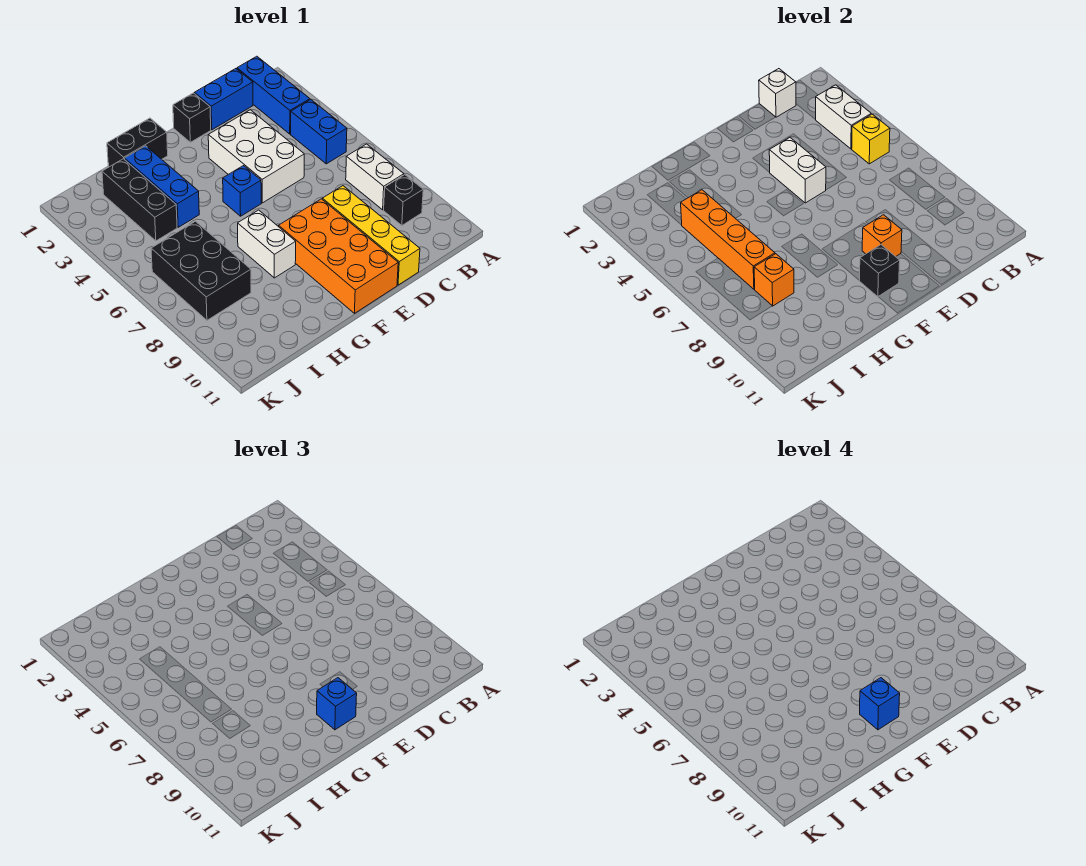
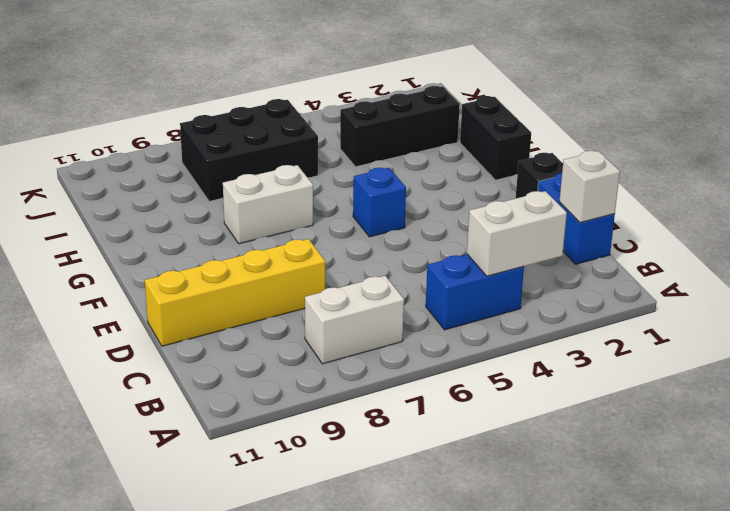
none -> blue brick B1:B3 level 1
none -> black brick B9 level 1
none -> white brick D3:E5 level 1

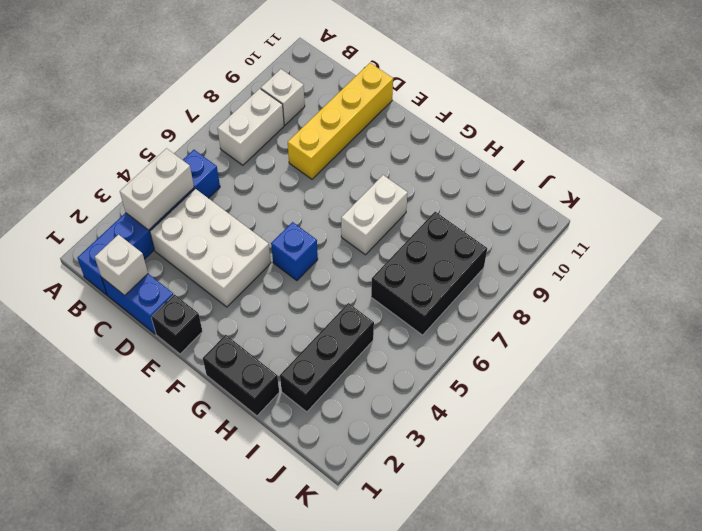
white brick B9 level 1 -> black brick B9 level 1
white brick C3:E4 level 1 -> white brick D3:E5 level 1
none -> orange brick E8:F11 level 1
none -> blue brick H2:H4 level 1
none -> yellow brick B5 level 2

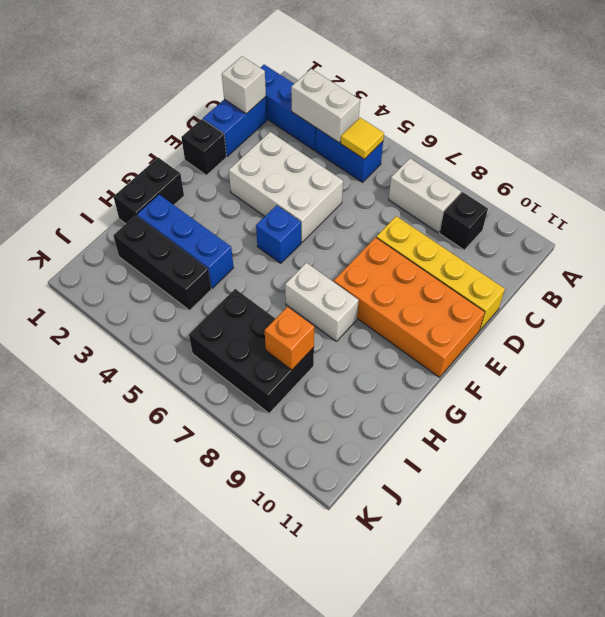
yellow tile B5 level 2 -> yellow brick B5 level 2
none -> white brick E4:E5 level 2
none -> orange brick E9 level 2
none -> black brick F10 level 2

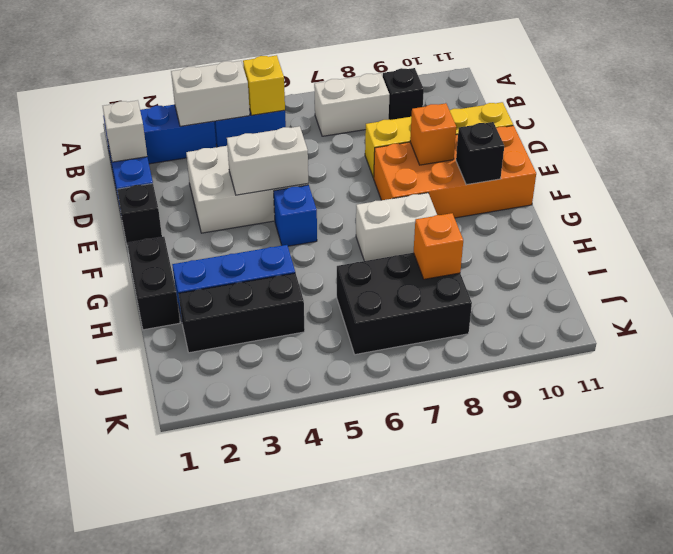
none -> orange brick I4:I7 level 2
none -> blue brick F10 level 3
none -> blue brick F10 level 4

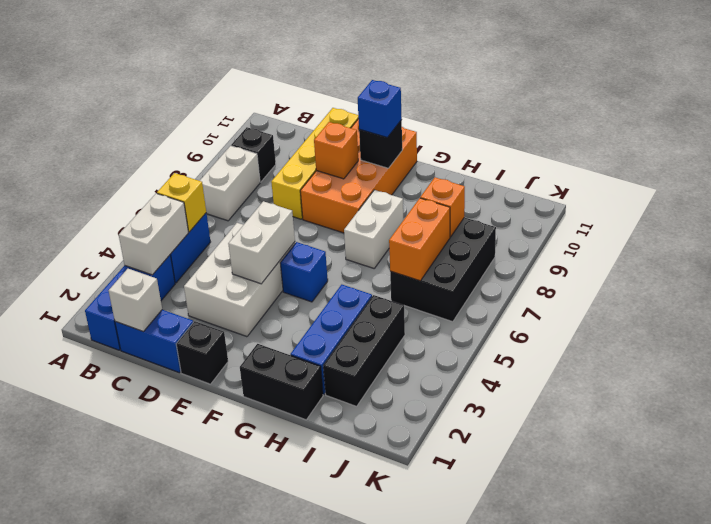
orange brick I6:I7 level 2 -> orange brick I4:I7 level 2
none -> blue brick F10 level 4

